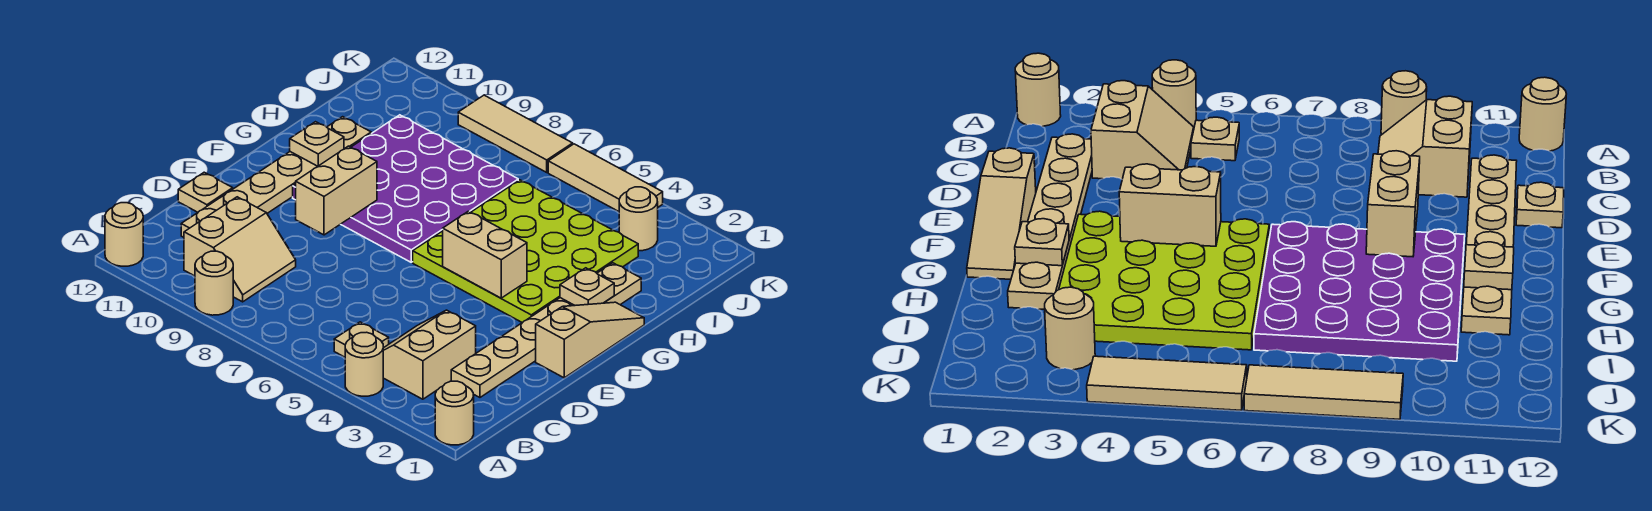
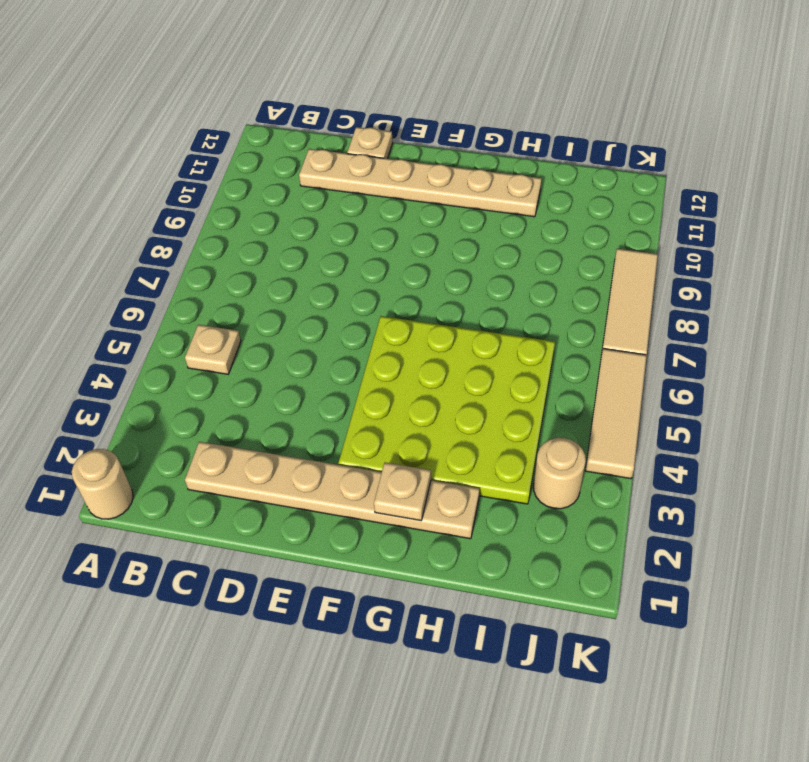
none -> tan round brick A4 level 1
none -> tan round brick A9 level 1
none -> tan round brick A12 level 1

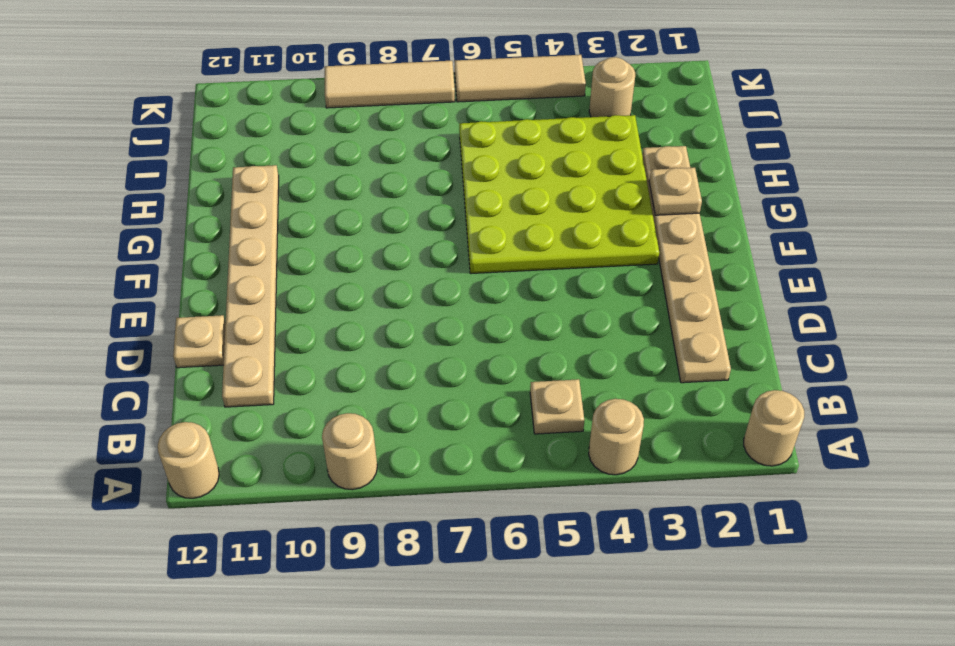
none -> tan slope B3:C4 level 1 top 3
none -> tan slope B9:C10 level 1 top 10
none -> tan slope E1:G1 level 1 top E

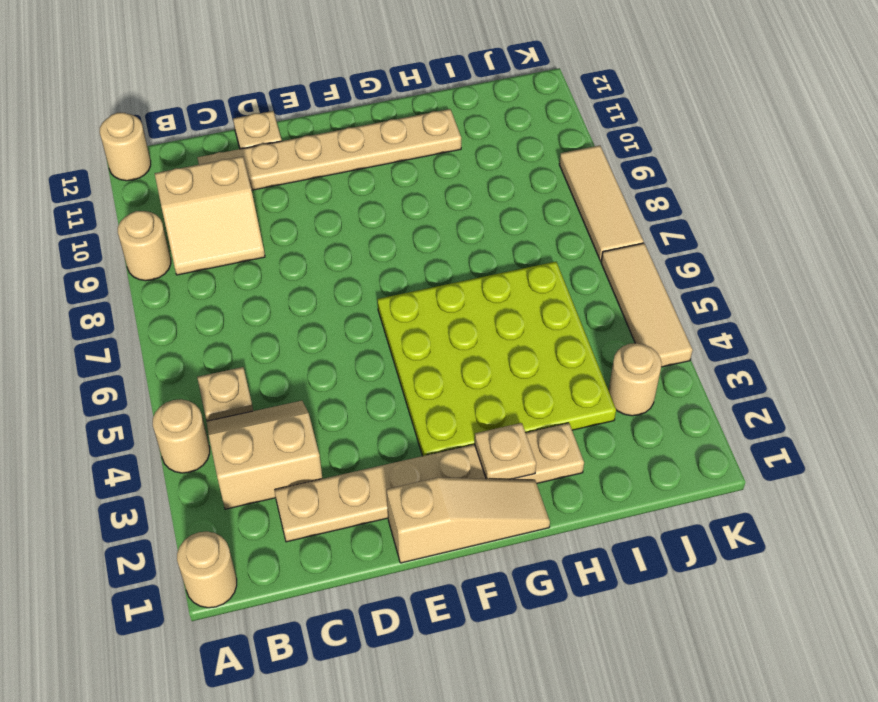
none -> purple plate F7:I10 level 1
none -> tan brick E9:F9 level 2
none -> tan brick F4:F5 level 2

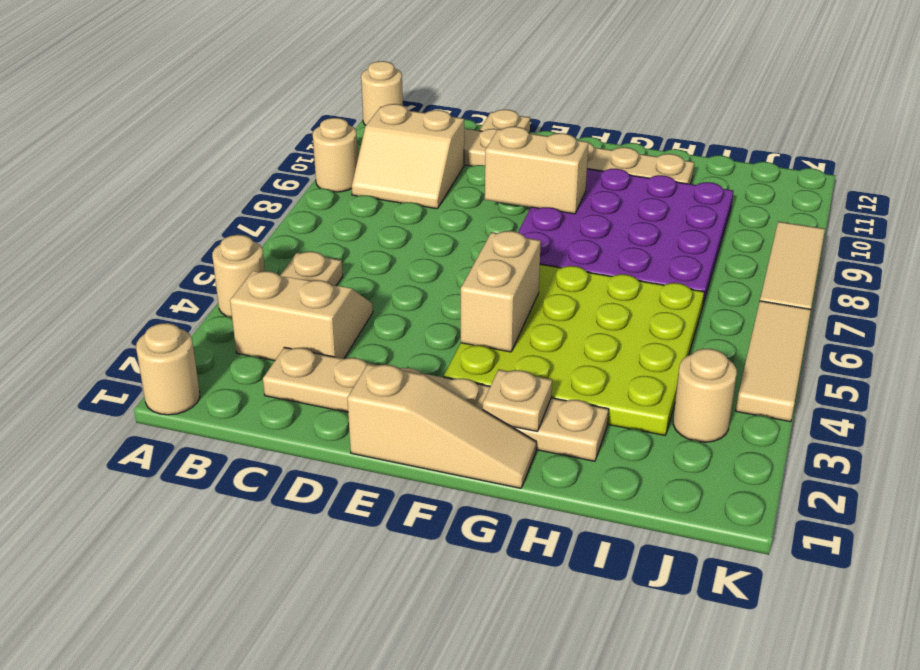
none -> tan plate G11 level 2

